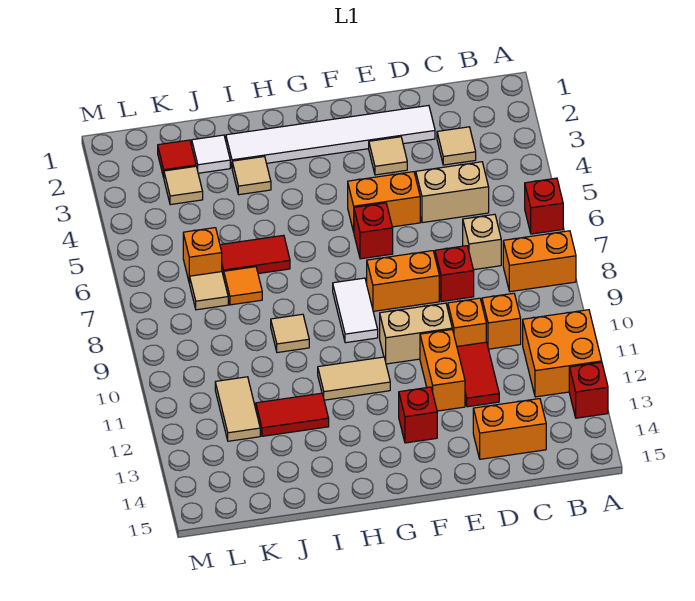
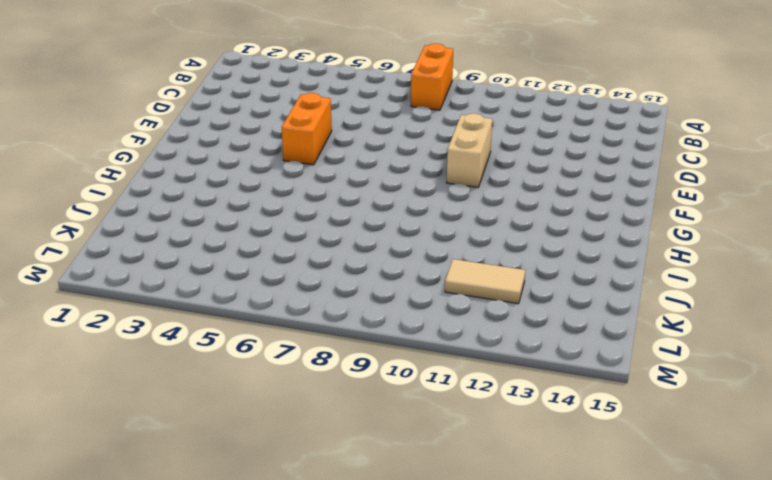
none -> red brick A6 level 1
none -> orange brick A11:B12 level 1
none -> red brick A13 level 1
none -> tan tile C3 level 1

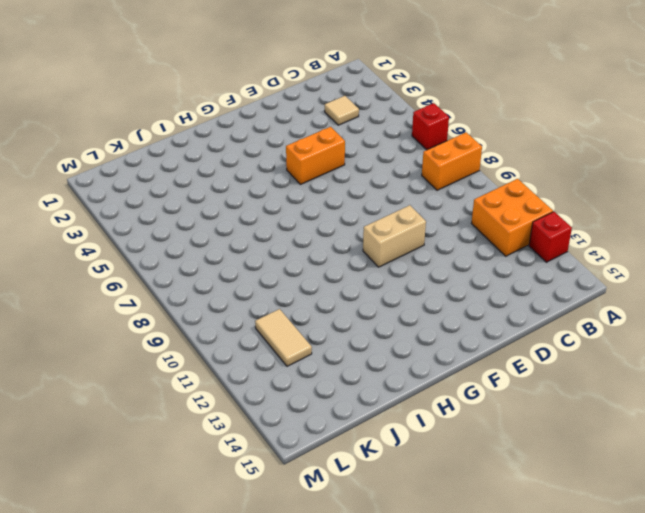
none -> tan brick C5:D5 level 1
none -> tan brick C7 level 1
none -> orange brick C10 level 1
none -> orange brick C14:D14 level 1

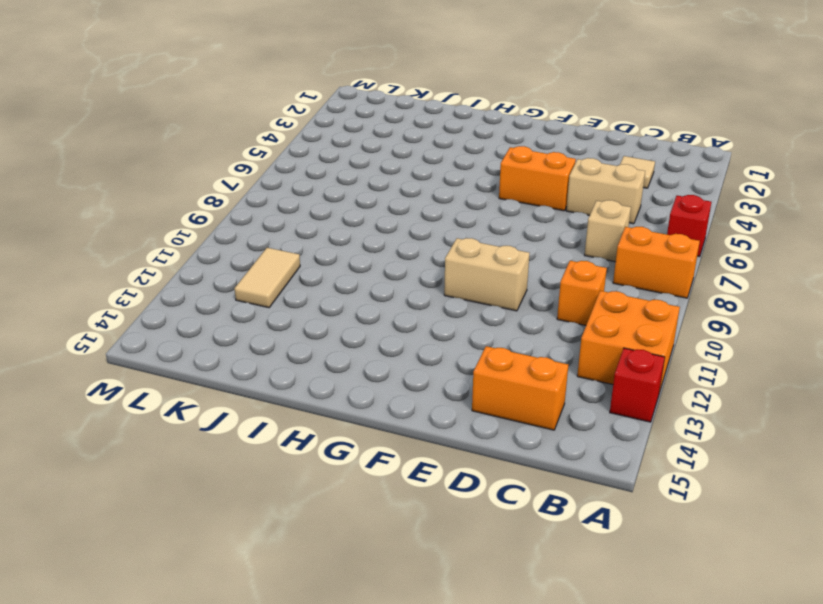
none -> white tile D2:I2 level 1
none -> red brick D8 level 1
none -> orange brick D10 level 1
none -> red tile D11:D12 level 1

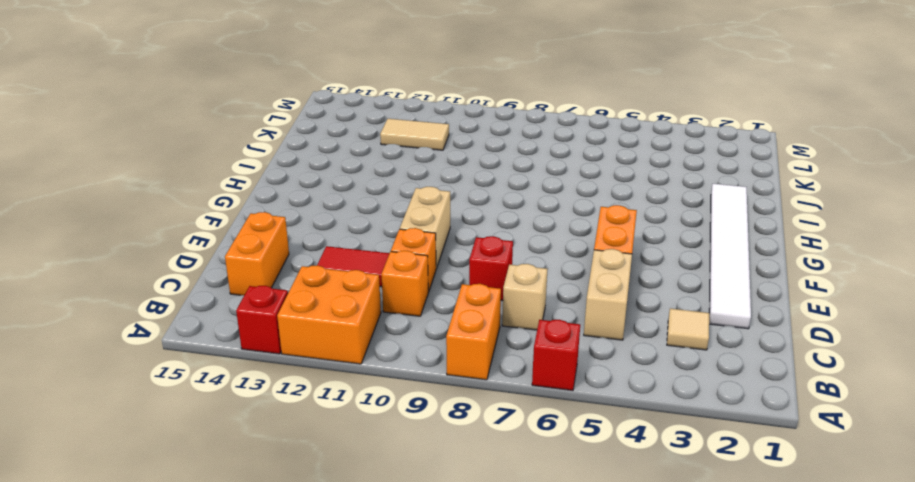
none -> tan tile E3 level 1
none -> orange brick E8:F8 level 1
none -> orange brick E11:E12 level 1
none -> red brick F6 level 1

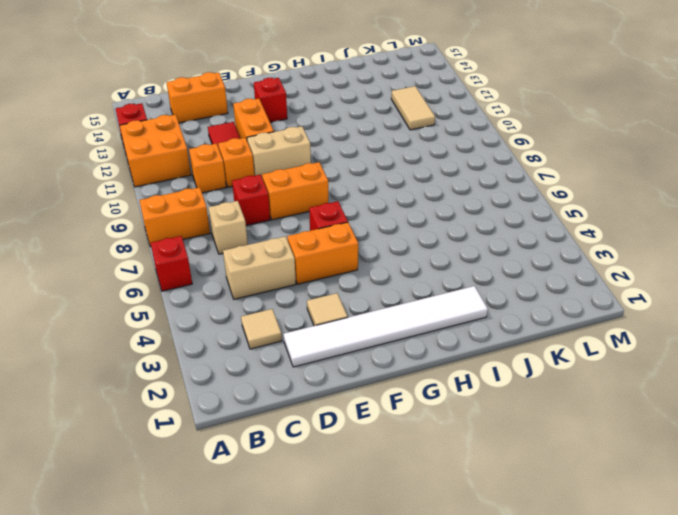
none -> white tile G8:G9 level 1
none -> tan tile G11:H11 level 1
none -> tan tile I3 level 1
none -> red tile I6:J6 level 1

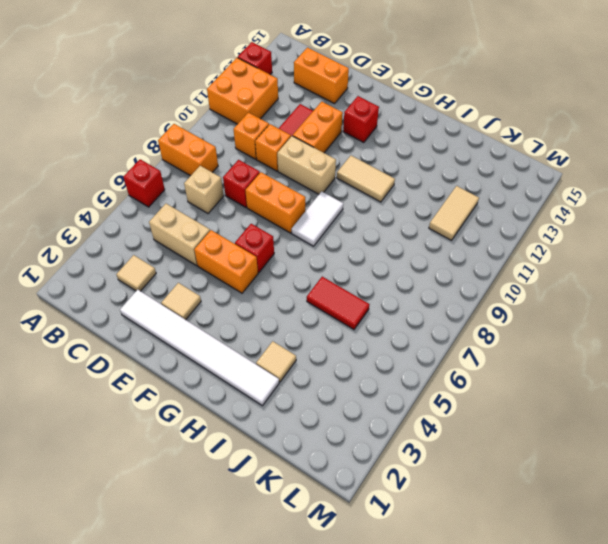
none -> tan tile I9 level 1
none -> red tile I12:J12 level 1
none -> white tile J2 level 1
none -> orange tile J7 level 1

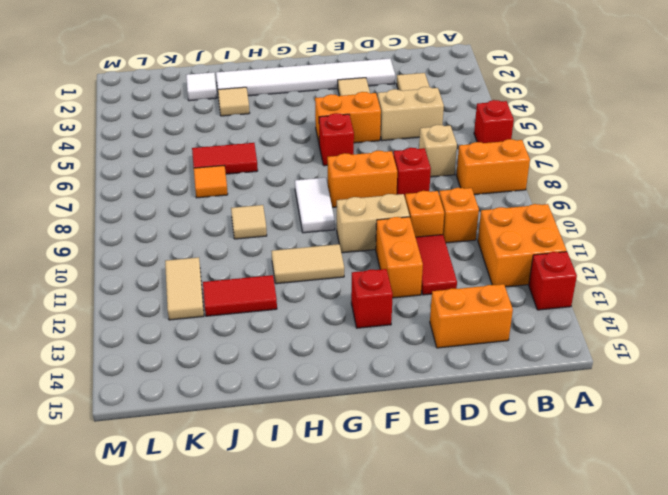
none -> red tile K2 level 1
none -> tan tile K3 level 1
none -> orange brick K6 level 1
none -> tan tile K7 level 1

